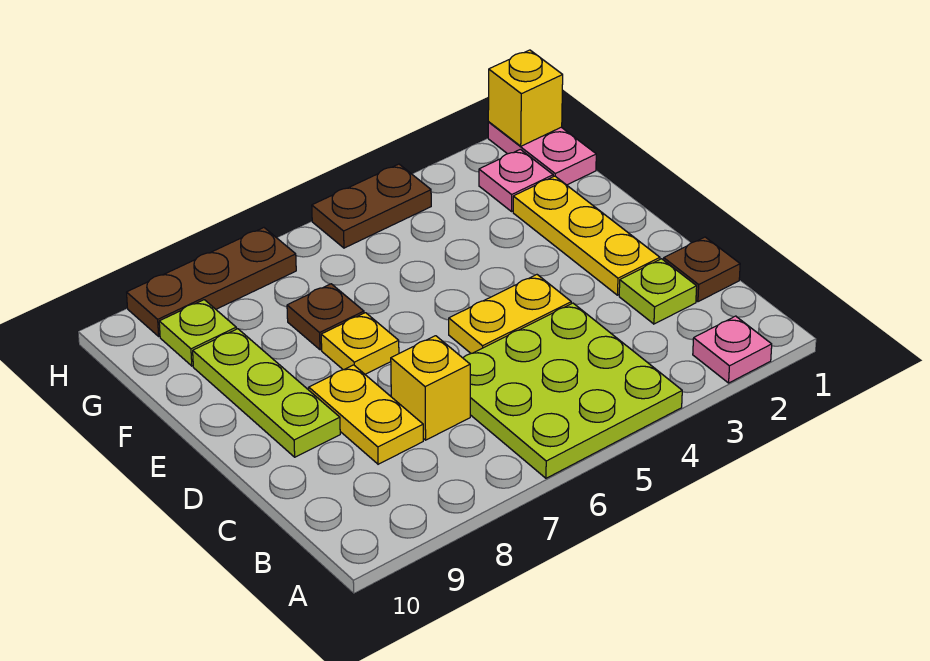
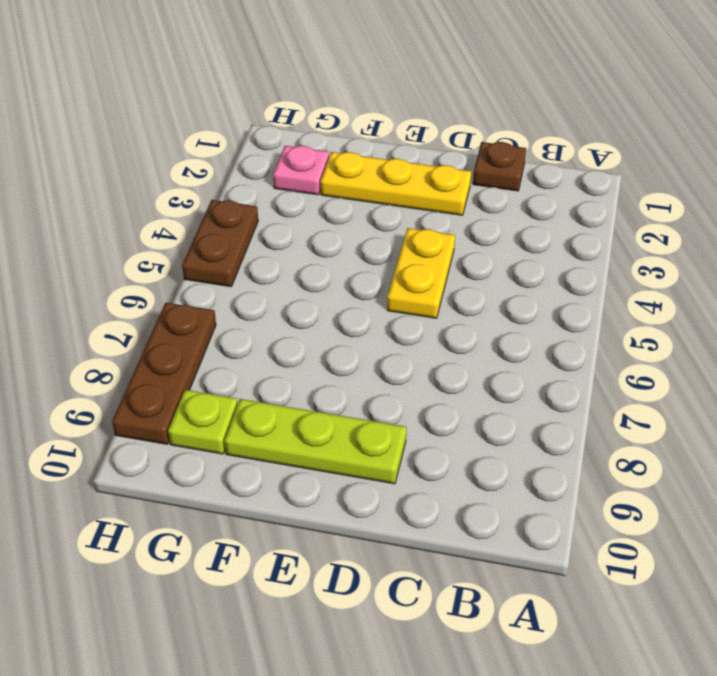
none -> pink plate A2 level 1
none -> lime plate A4:C6 level 1
none -> lime plate C2 level 1

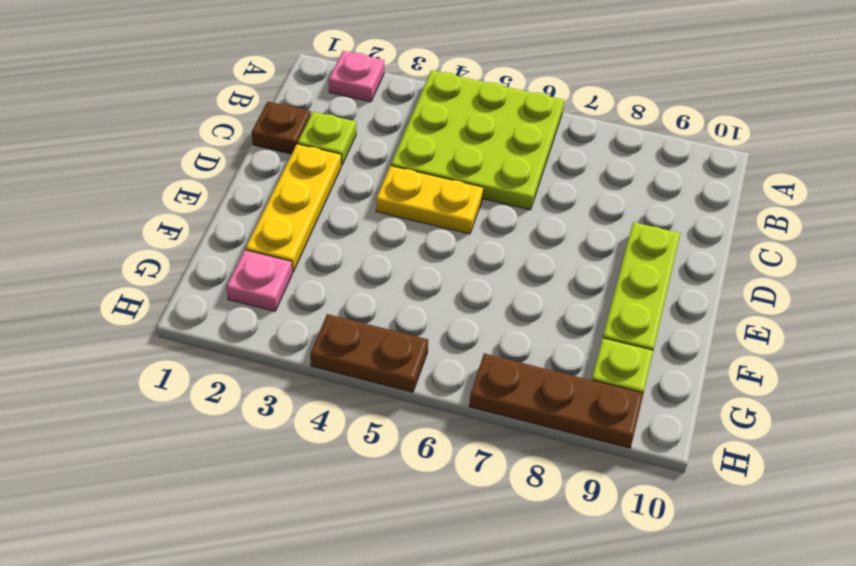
none -> yellow brick C7 level 1
none -> yellow plate C8:D8 level 1
none -> yellow plate E7 level 1

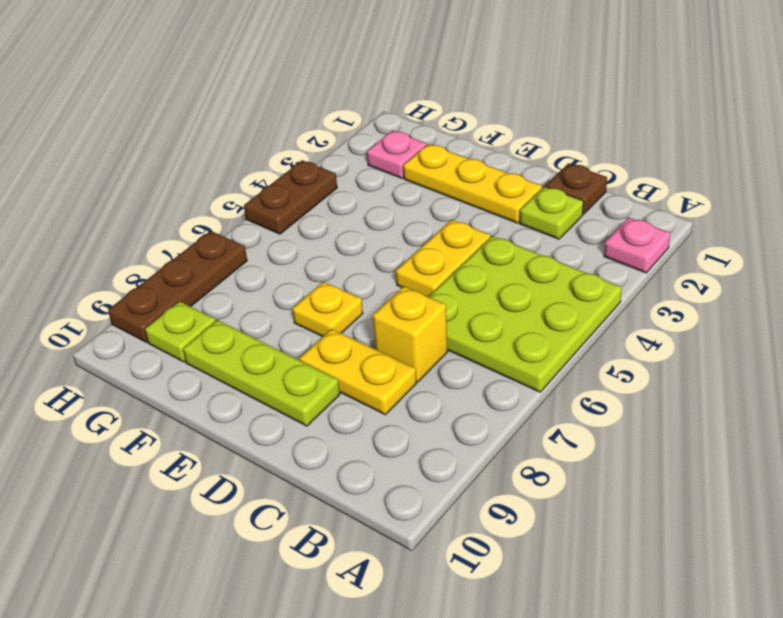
none -> brown plate F7 level 1
none -> pink plate G1:H1 level 1
none -> yellow brick H1 level 2

